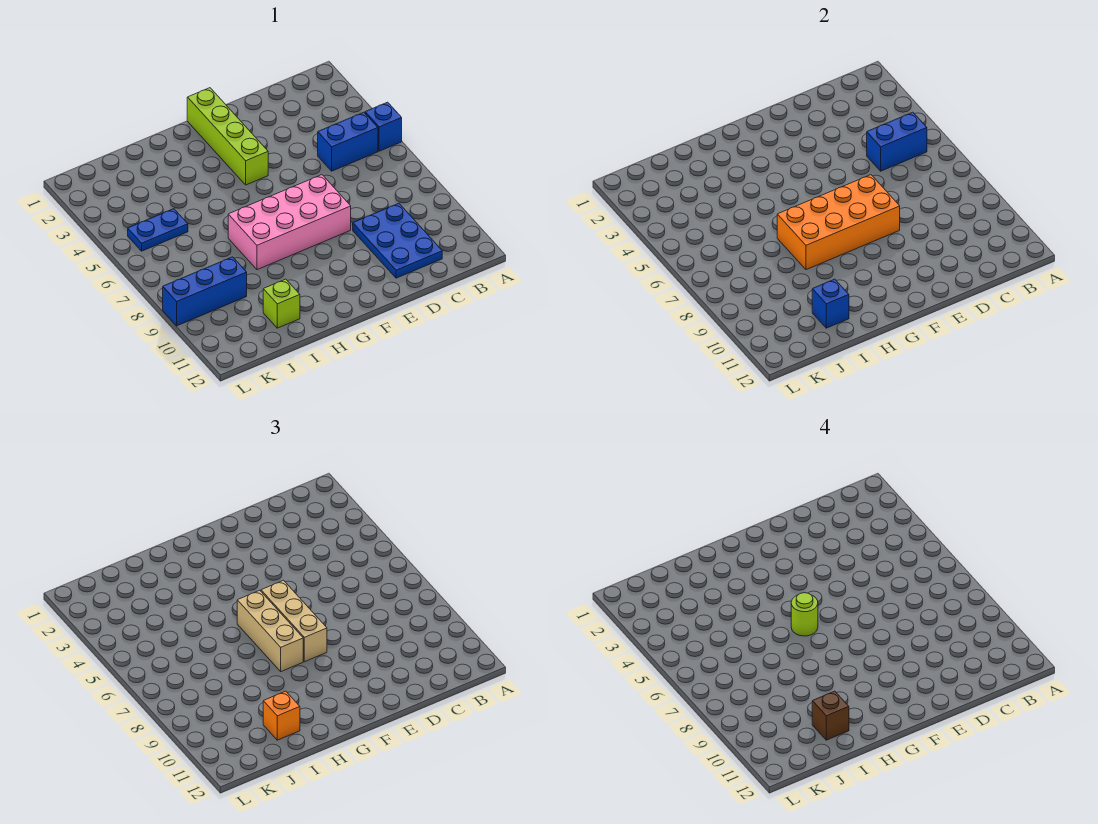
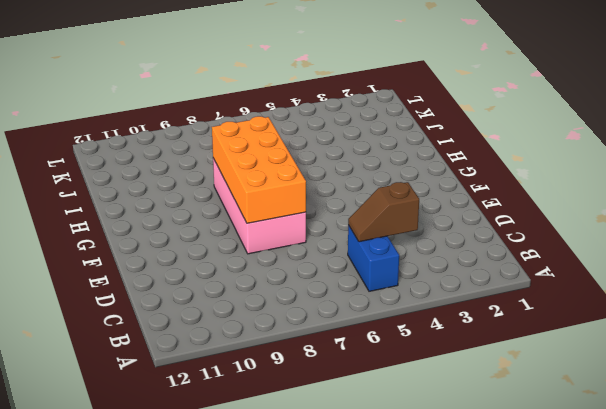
brown slope C4:C5 level 2 top 4 -> blue brick B5:C5 level 2
none -> blue brick A5 level 1
none -> blue plate C9:D11 level 1
none -> lime brick F1:F4 level 1

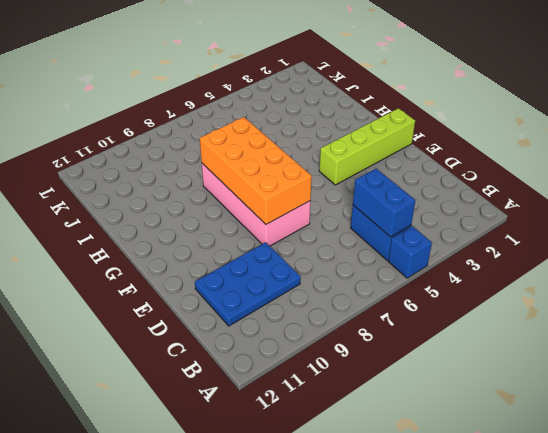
none -> lime brick I11 level 1
none -> blue plate J5:K5 level 1
none -> blue brick J9:L9 level 1

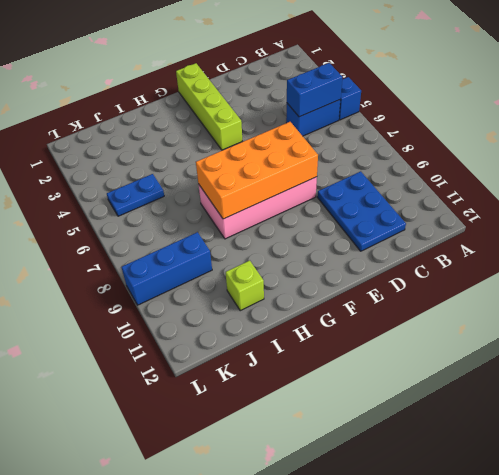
none -> blue brick I11 level 2
none -> tan brick F6:F8 level 3
none -> tan brick G6:G8 level 3

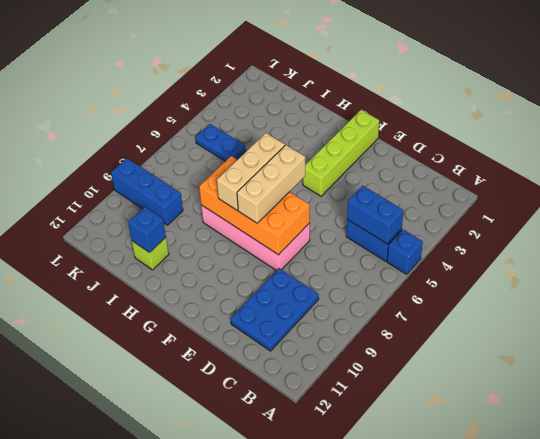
none -> orange brick I11 level 3
none -> lime round brick G6 level 4
none -> brown brick I11 level 4

